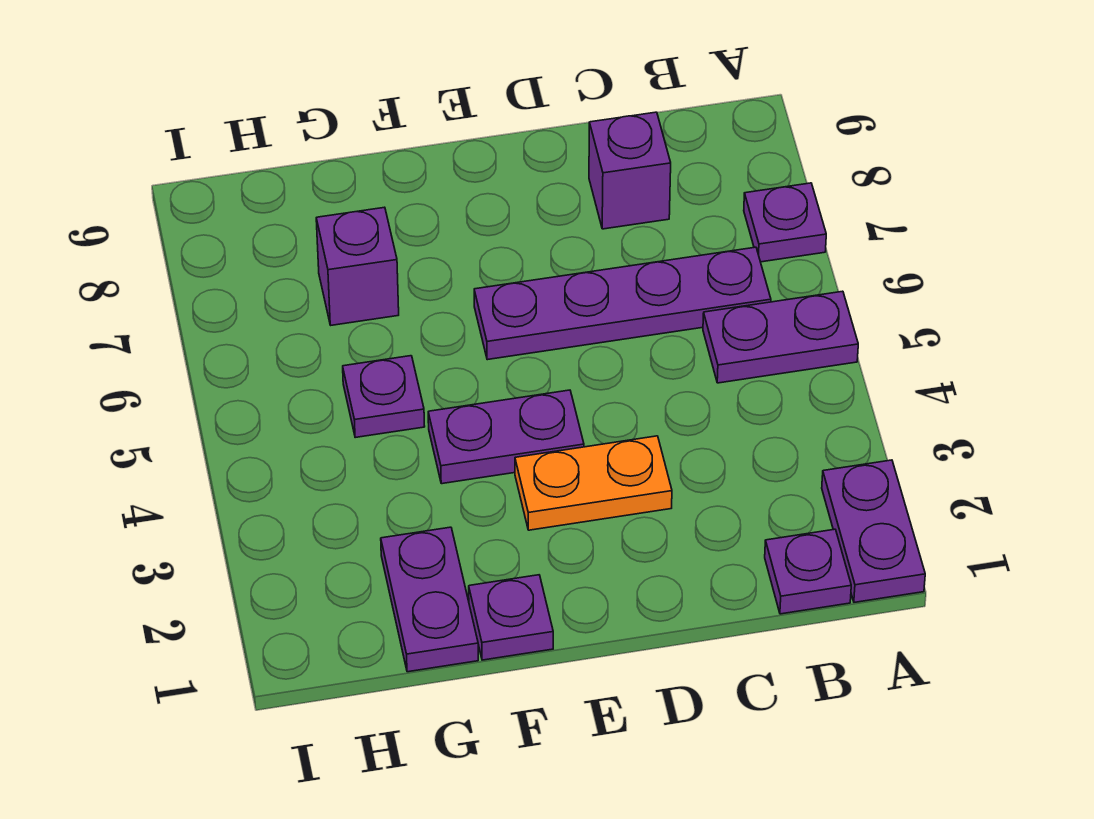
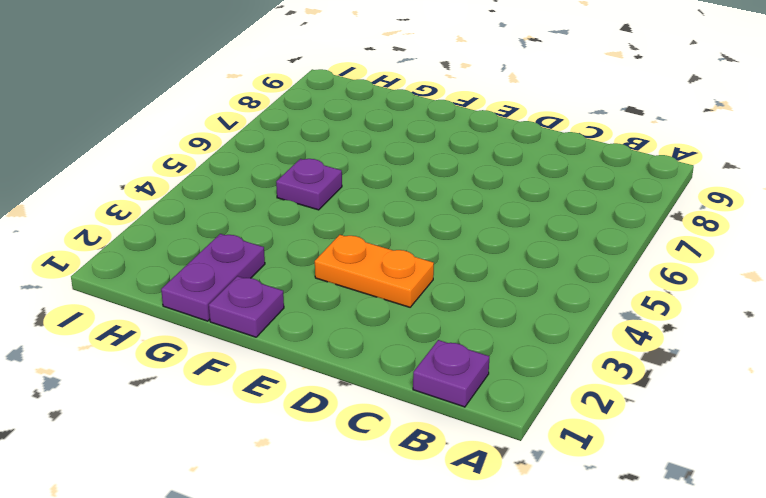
none -> purple plate A1:A2 level 1
none -> purple plate A5:B5 level 1
none -> purple plate A7 level 1

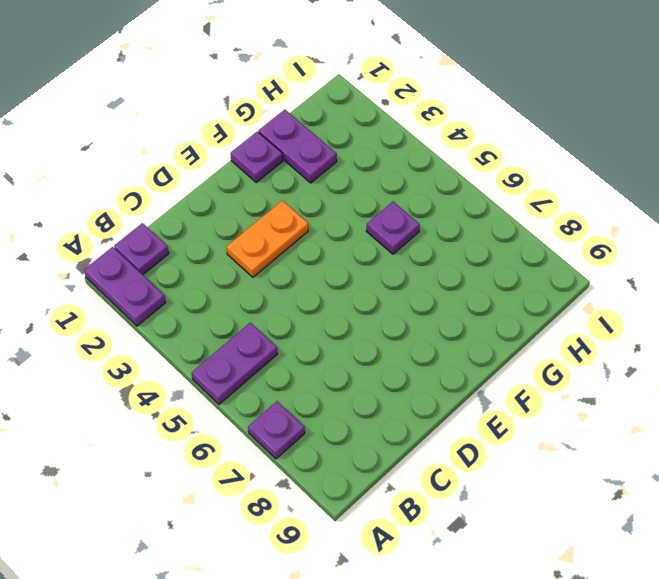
none -> purple plate B6:E6 level 1
none -> purple brick C8 level 1
none -> purple plate E4:F4 level 1

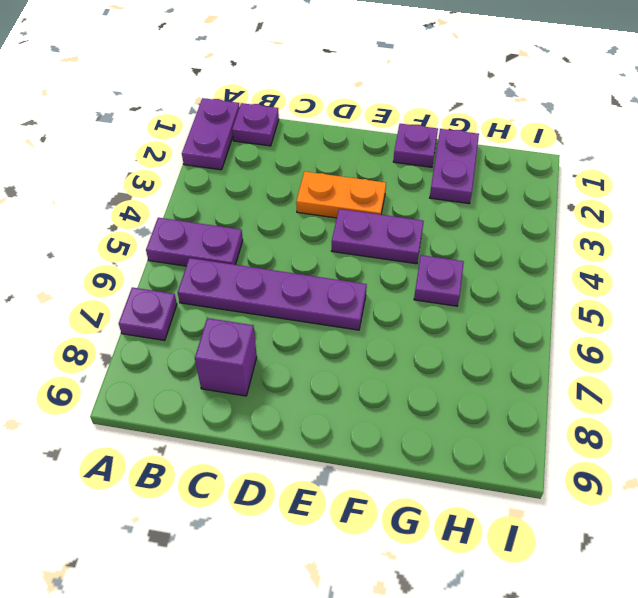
none -> purple brick G7 level 1

